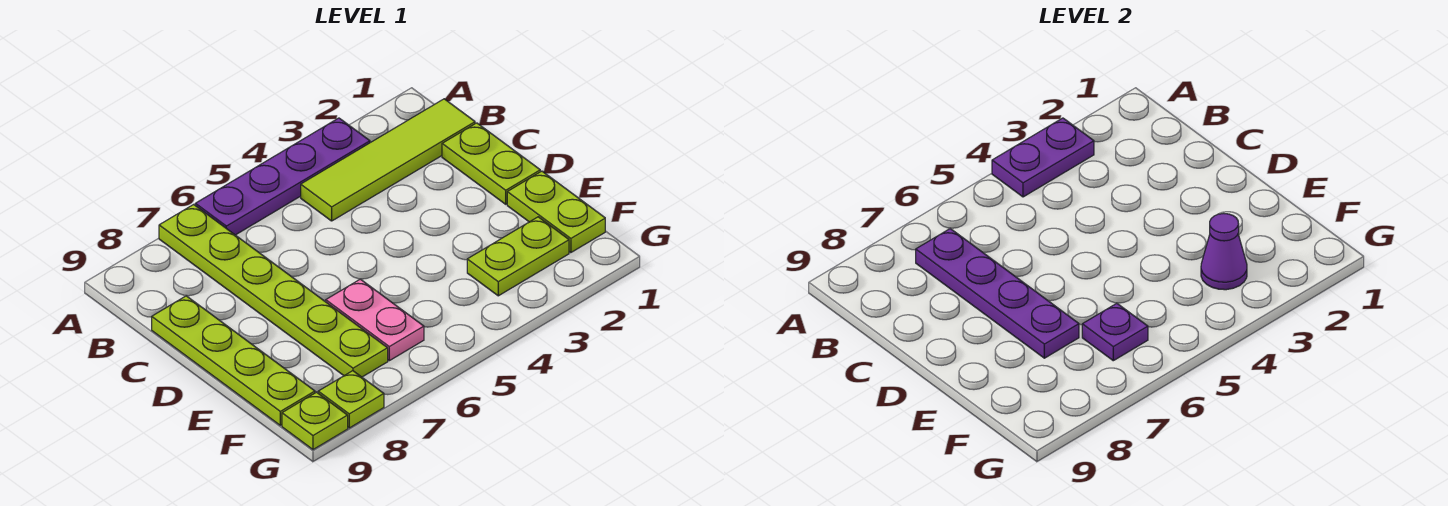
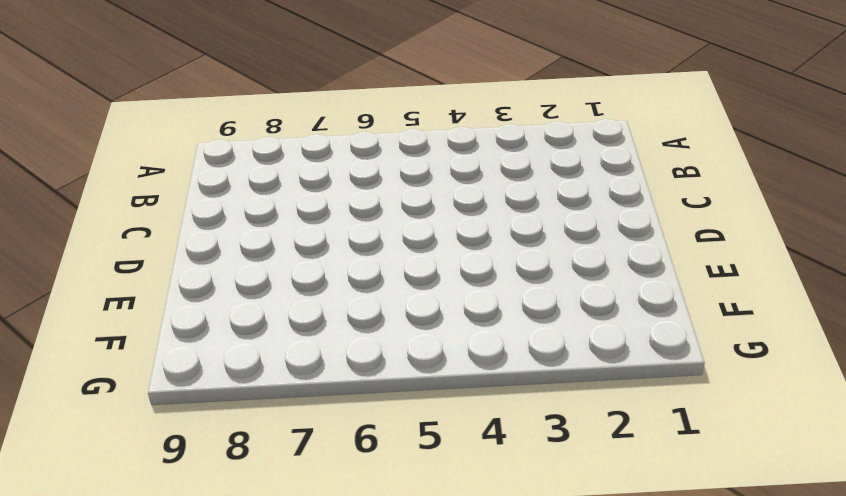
none -> purple plate A3:A6 level 1
none -> lime plate A7:F7 level 1
none -> lime tile B1:B4 level 1

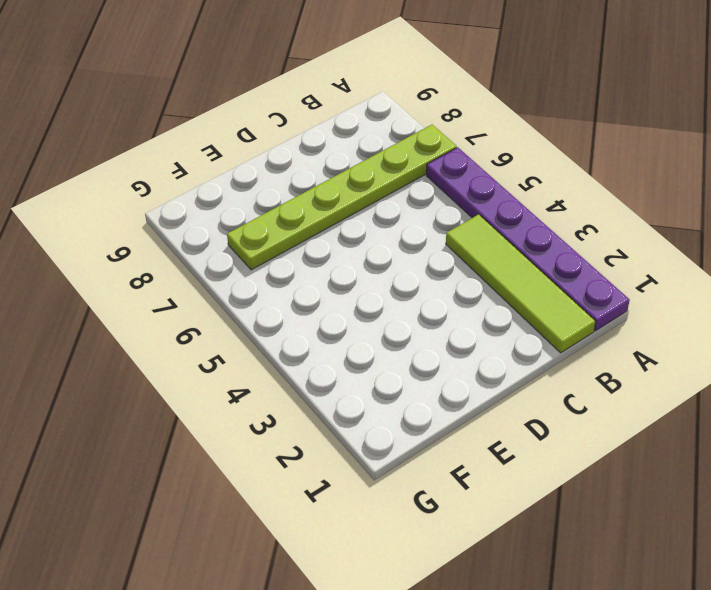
purple plate A1:A6 level 1 -> purple plate A3:A6 level 1
none -> lime plate C1:D1 level 1
none -> lime plate C9:F9 level 1
none -> lime plate E1:F1 level 1

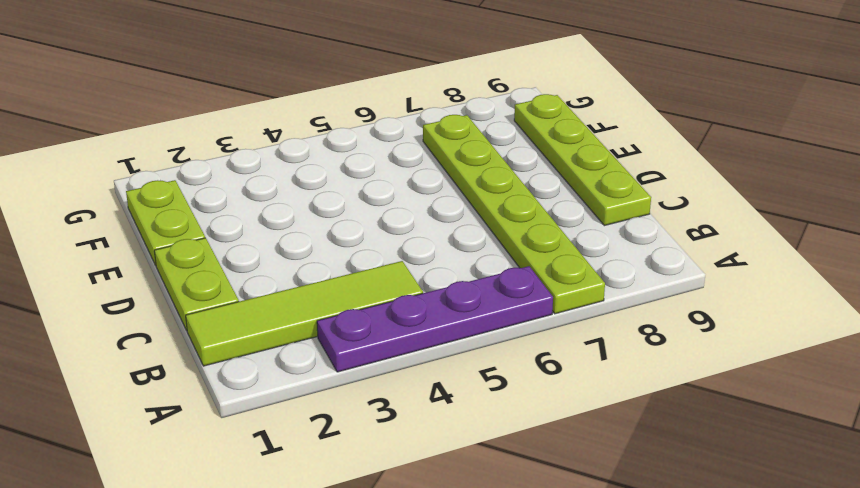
none -> pink plate E6:F6 level 1
none -> lime plate F2:F3 level 1
none -> lime plate G8 level 1

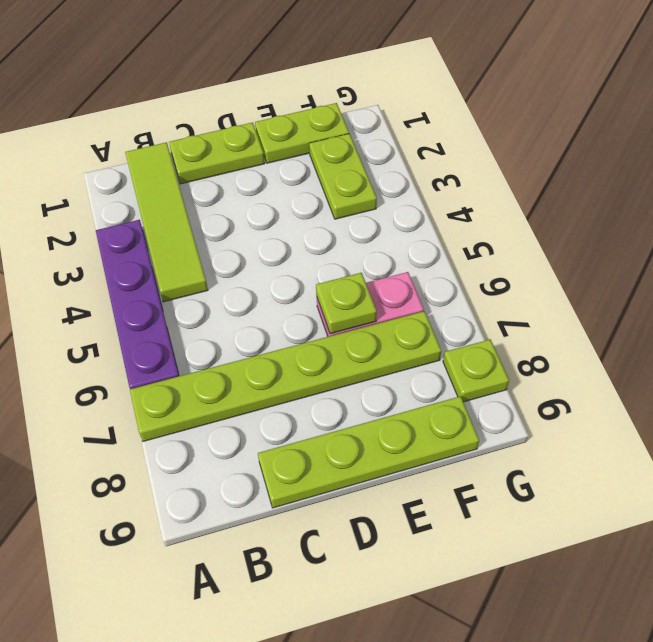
lime plate E6 level 2 -> lime plate G9 level 1
none -> purple plate A3:A4 level 2
none -> purple plate B7:E7 level 2
none -> purple cone F3 level 2

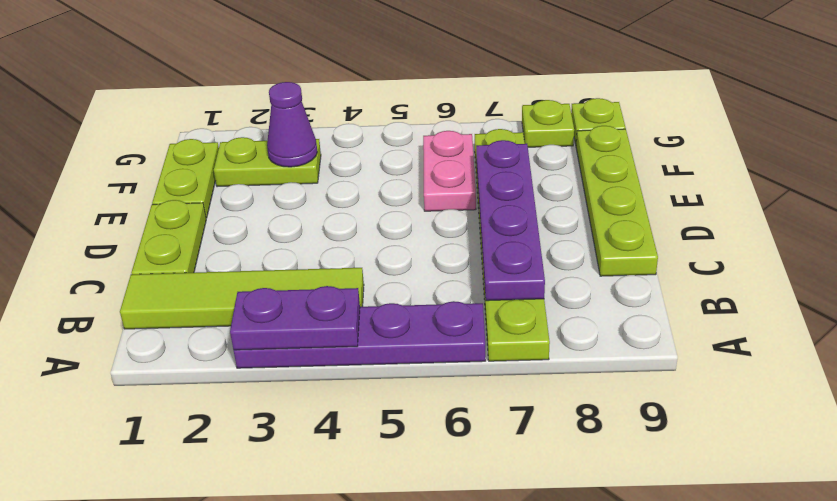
none -> purple plate F6 level 2

